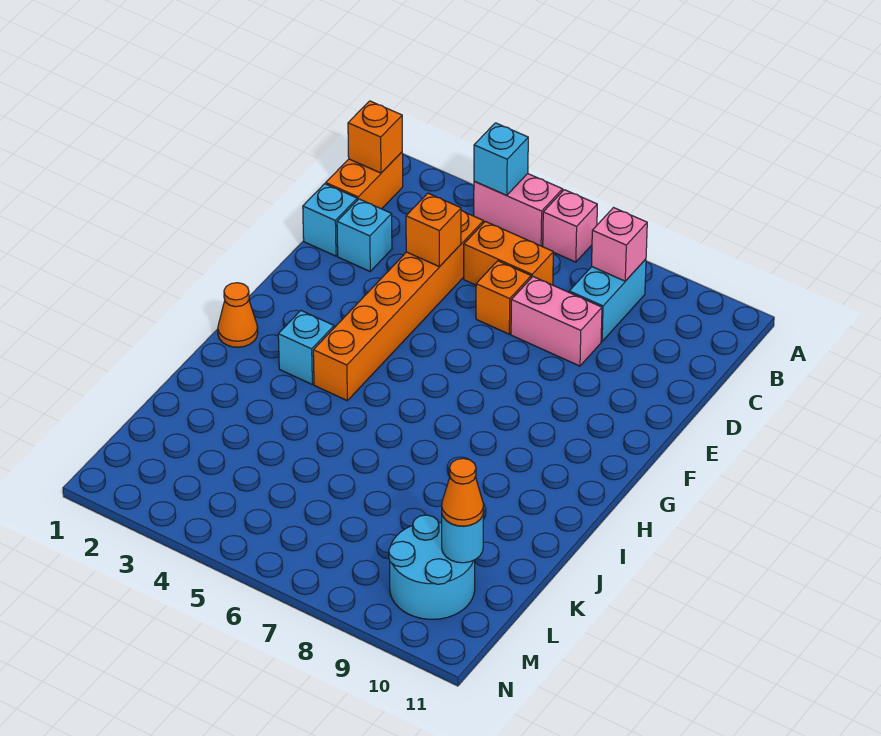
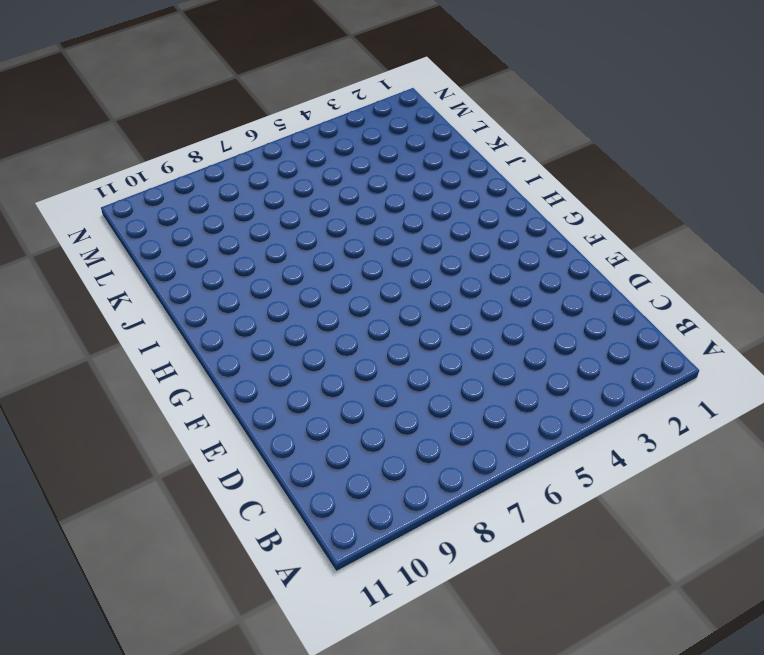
none -> pink brick A4:A5 level 1
none -> pink brick A6 level 1
none -> orange brick B1:C1 level 1

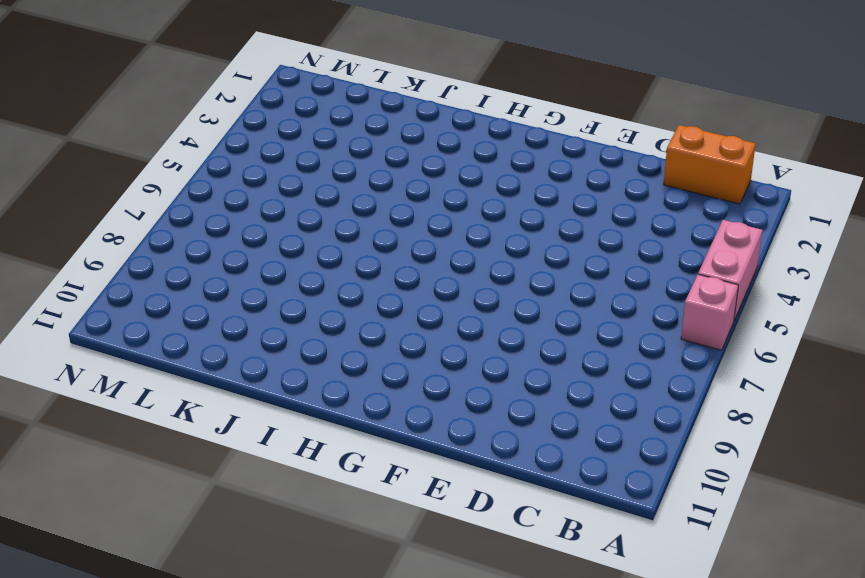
none -> cyan brick B8:C8 level 1
none -> orange brick C4:H4 level 1
none -> orange brick C5:C6 level 1

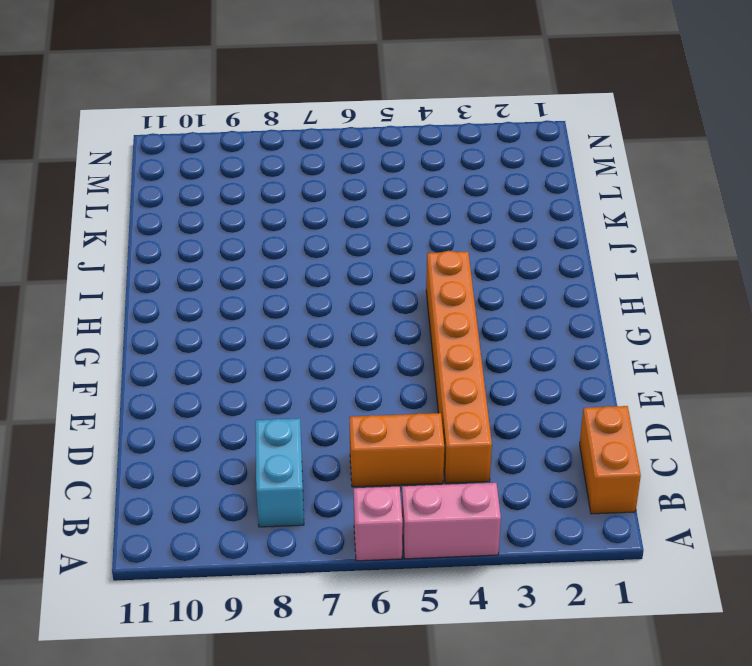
none -> cyan brick D1 level 1
none -> cyan brick D2 level 1
none -> orange brick D6 level 1

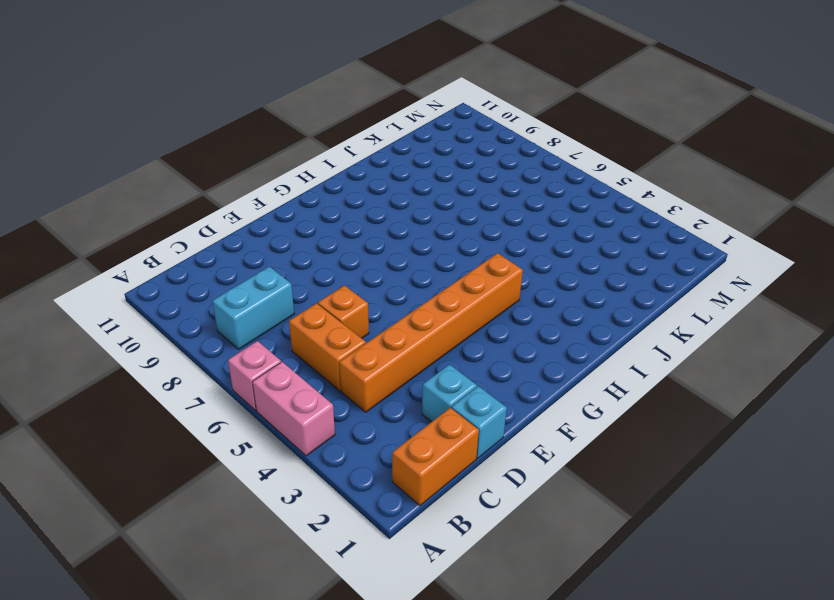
none -> pink brick D7:D8 level 1
none -> orange cone H1 level 1
none -> cyan brick H3 level 1

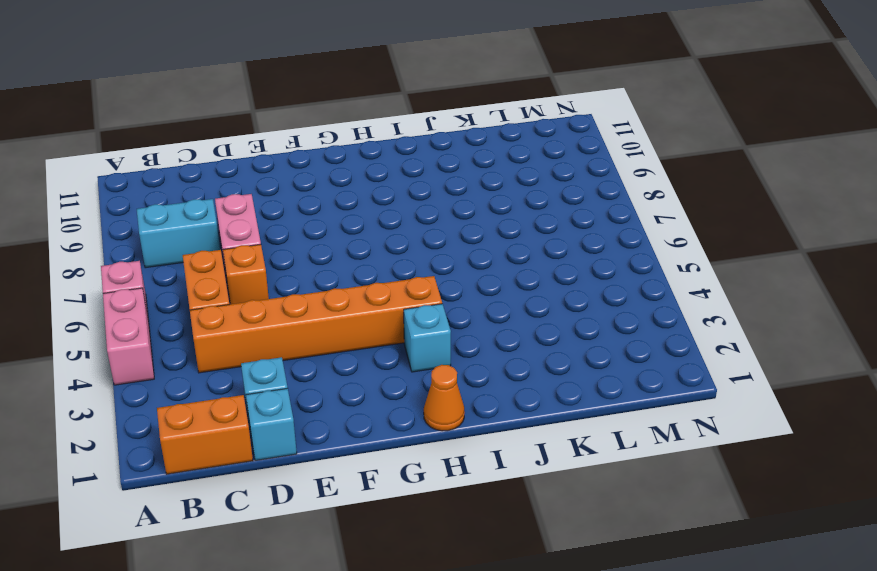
none -> cyan round brick L9:M10 level 1
none -> cyan brick A4 level 2
none -> orange brick B1 level 2

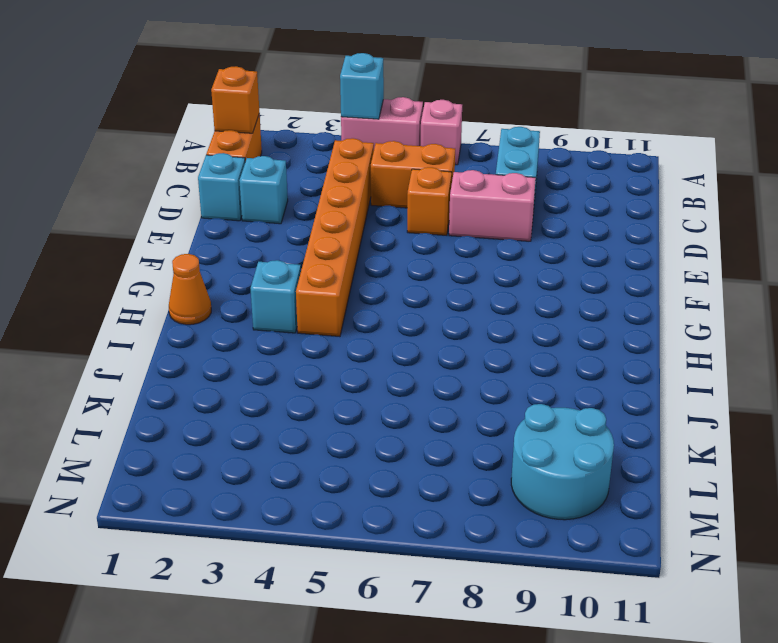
none -> pink brick B8 level 2
none -> orange brick D4 level 2
none -> cyan round brick L10 level 2

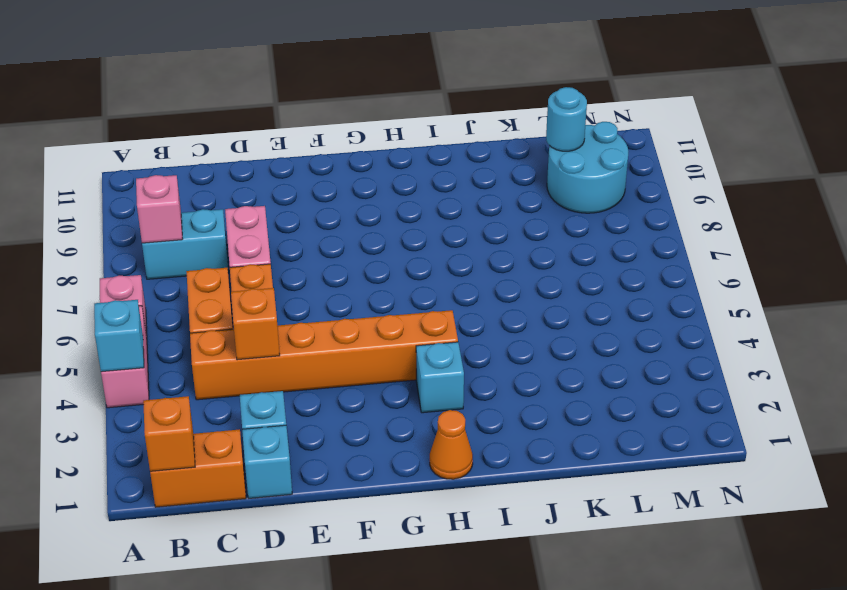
none -> orange cone L10 level 3

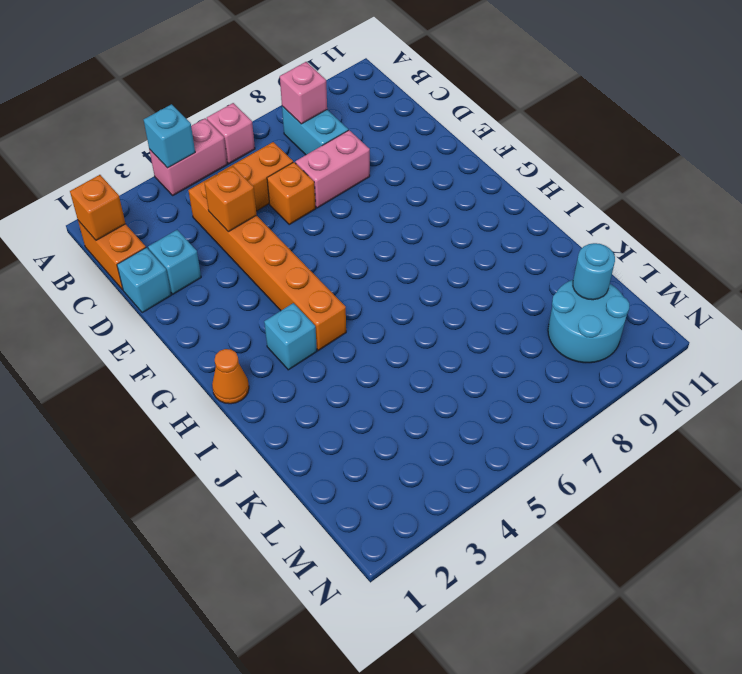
none -> orange cone L10 level 3

